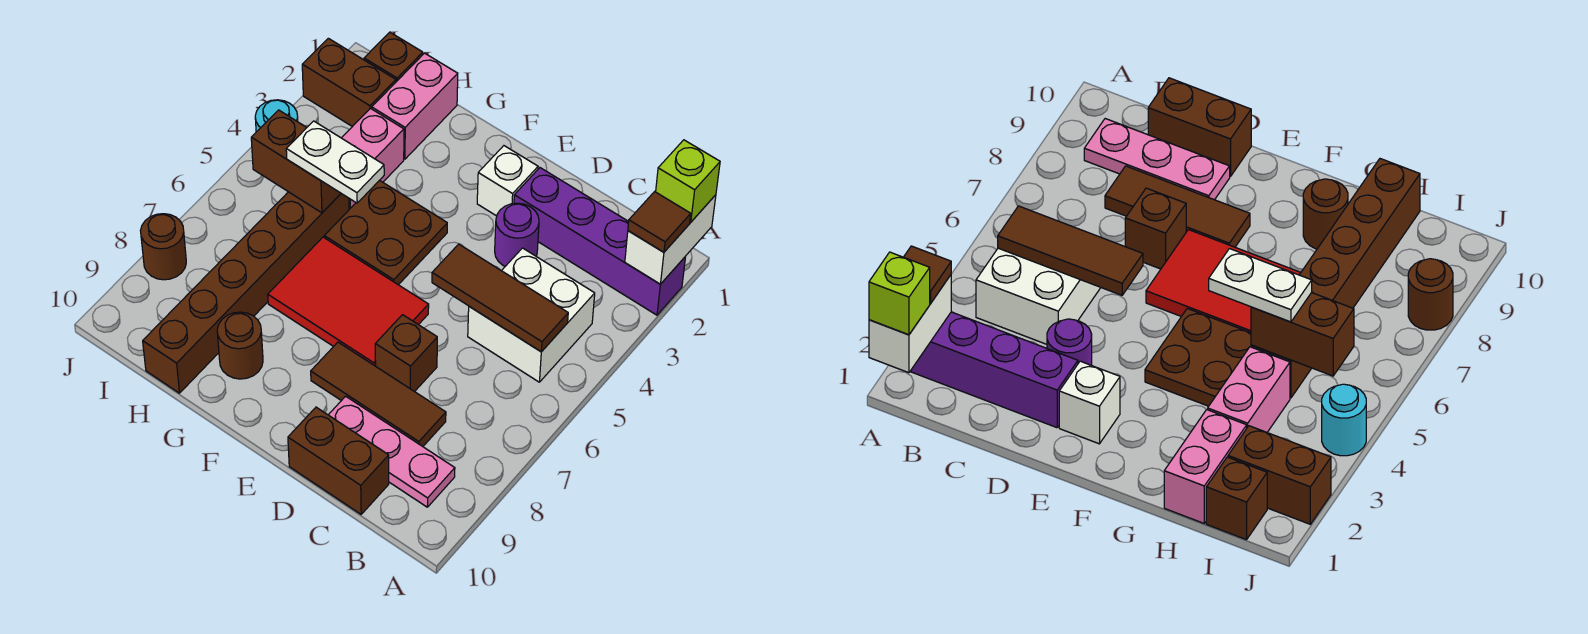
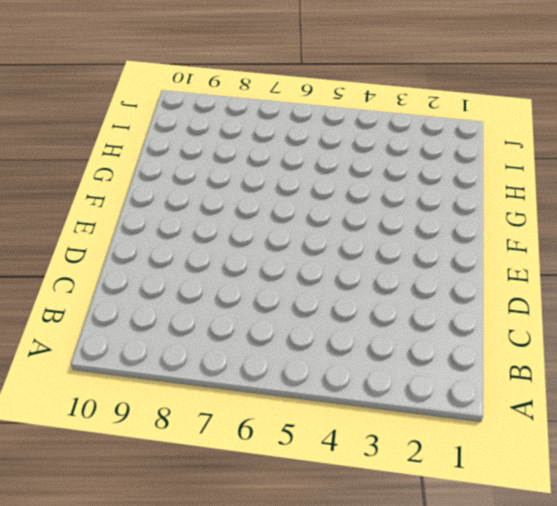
none -> purple brick A2:D2 level 1
none -> white brick B4:C5 level 1
none -> pink plate B9:D9 level 1

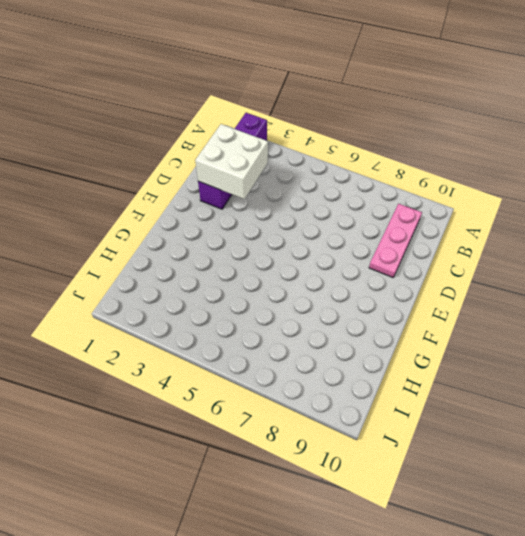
white brick C2:D3 level 2 -> white brick B4:C5 level 1
none -> brown tile C8:E8 level 1
none -> brown brick C10:D10 level 1
none -> purple round brick D3 level 1

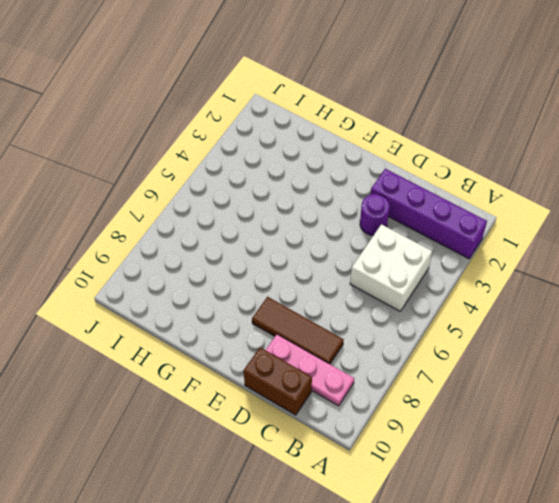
none -> brown brick D7 level 1
none -> white brick E2 level 1
none -> red tile E6:G7 level 1

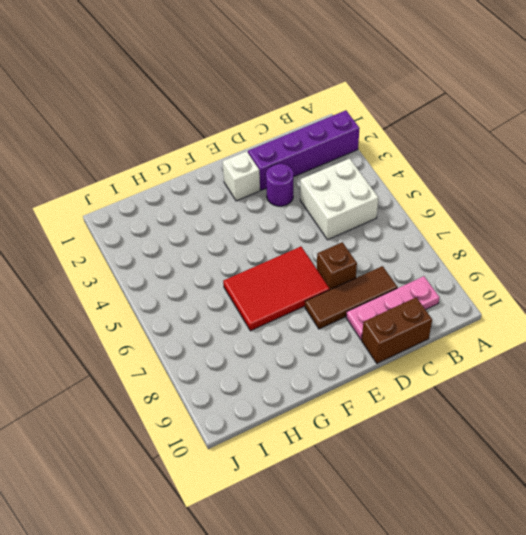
none -> brown plate F4:G5 level 1
none -> brown round brick G9 level 1
none -> pink brick H1:H2 level 1

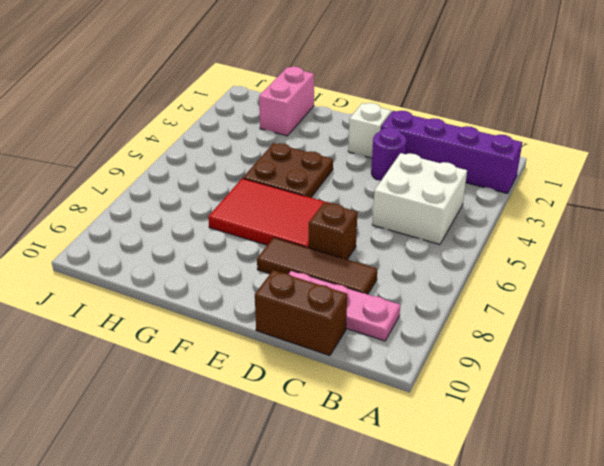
none -> brown round brick G9 level 1
none -> pink brick H3:H4 level 1
none -> brown brick H5:H10 level 1

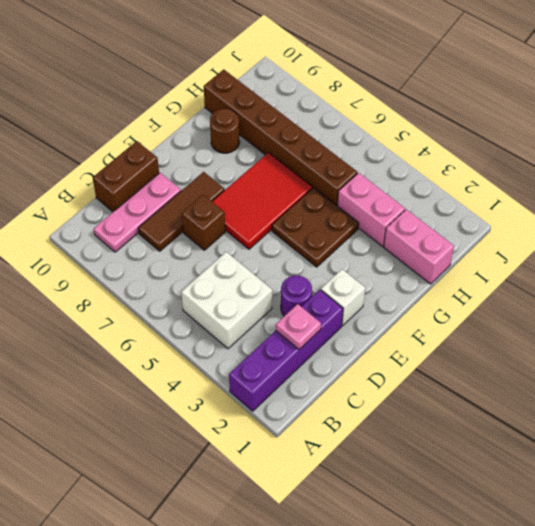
pink plate C2 level 2 -> none
none -> brown brick I1 level 1
none -> brown brick I2:J2 level 1
none -> cyan round brick J4 level 1

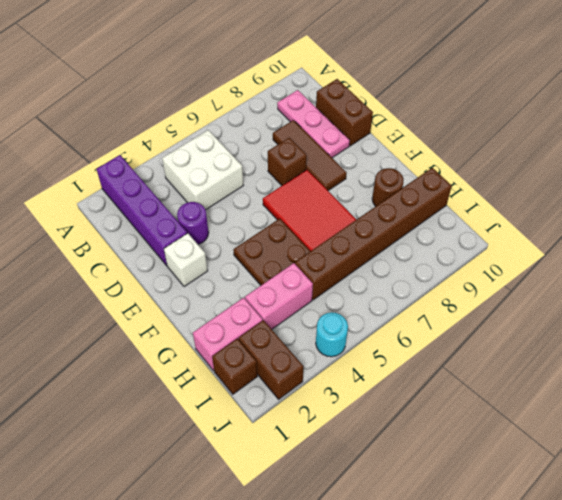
none -> brown round brick J8 level 1
none -> white brick A1:A2 level 2
none -> brown tile B5:D5 level 2

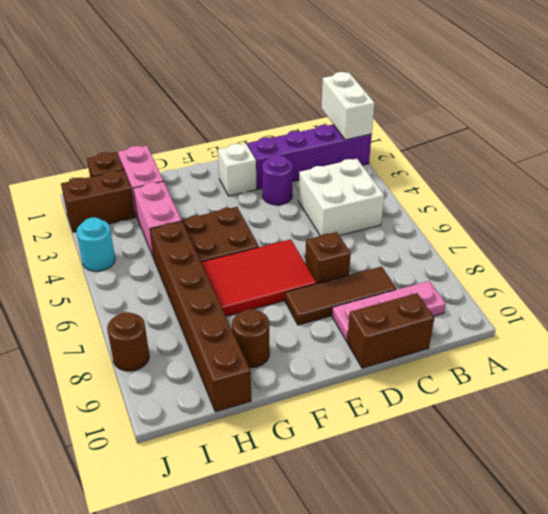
none -> brown tile B5:D5 level 2
none -> brown brick H5:I5 level 2
none -> lime brick A1 level 3

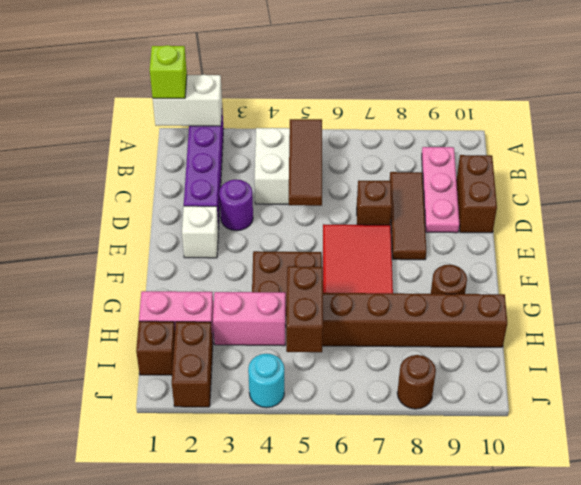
none -> brown tile A2 level 3
none -> white plate G5:H5 level 3

